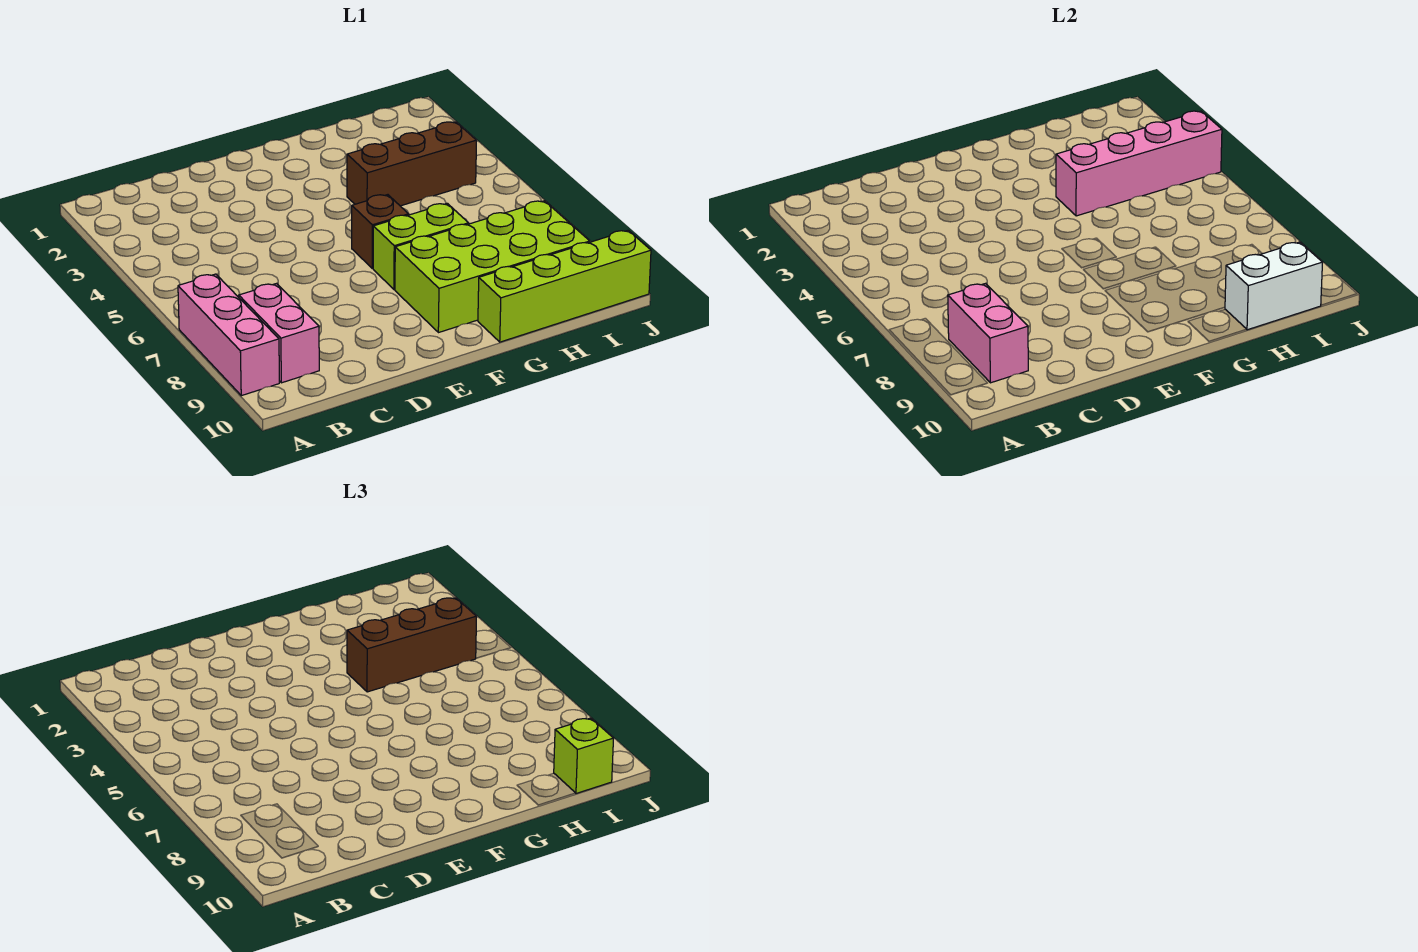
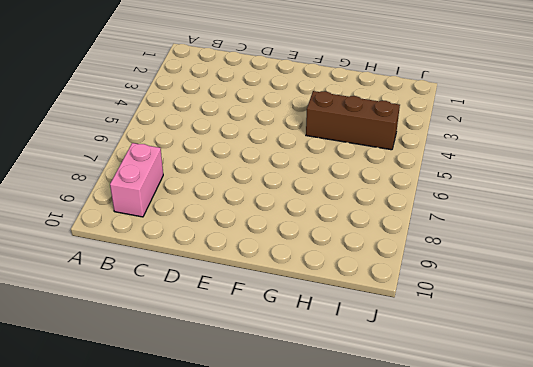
none -> pink brick A7:A9 level 1
none -> brown brick F6 level 1
none -> lime brick F7:G7 level 1

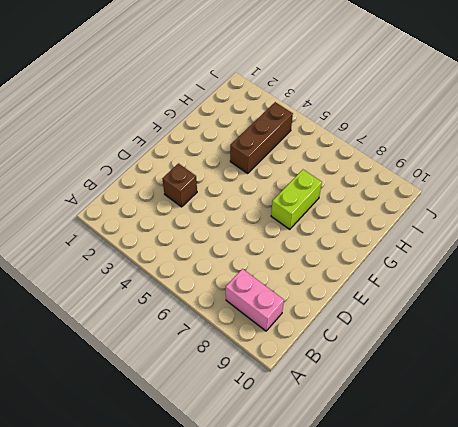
brown brick D3 level 1 -> brown brick F6 level 1
none -> pink brick A7:A9 level 1
none -> lime brick F8:I9 level 1
none -> lime brick G10:J10 level 1

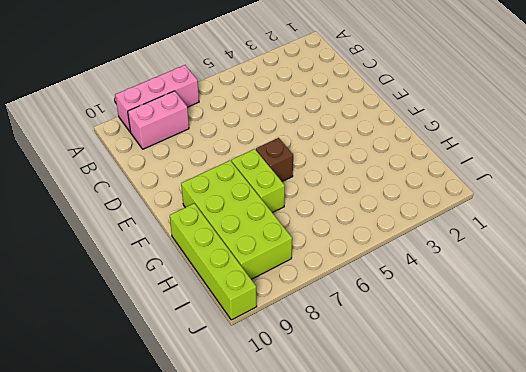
none -> brown brick G4:I4 level 1
none -> pink brick B8:B9 level 2
none -> pink brick G4:J4 level 2

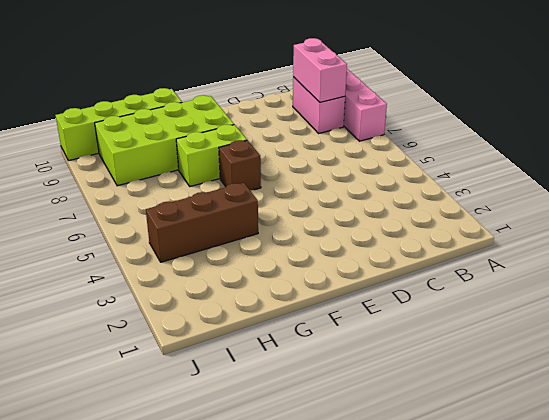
none -> pink brick G4:J4 level 2
none -> white brick H10:I10 level 2
none -> brown brick G4:I4 level 3

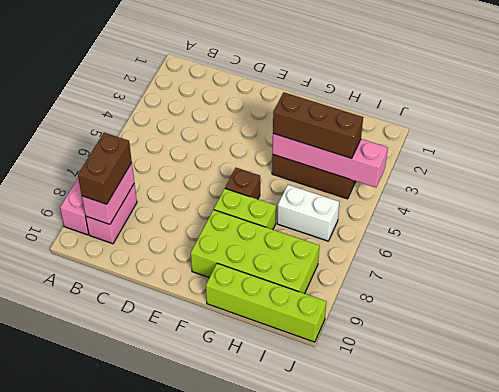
brown brick B8:B9 level 3 -> none
white brick H6:I6 level 1 -> white brick H10:I10 level 2
none -> lime brick I10 level 3

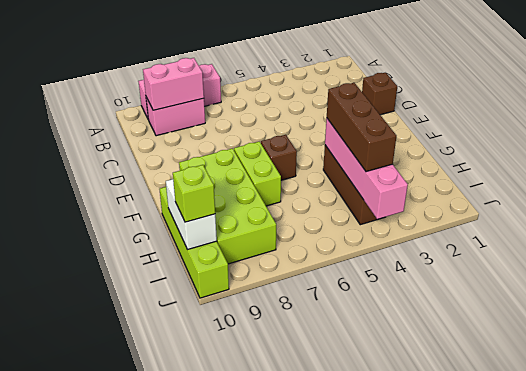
brown brick D1 level 1 -> none

